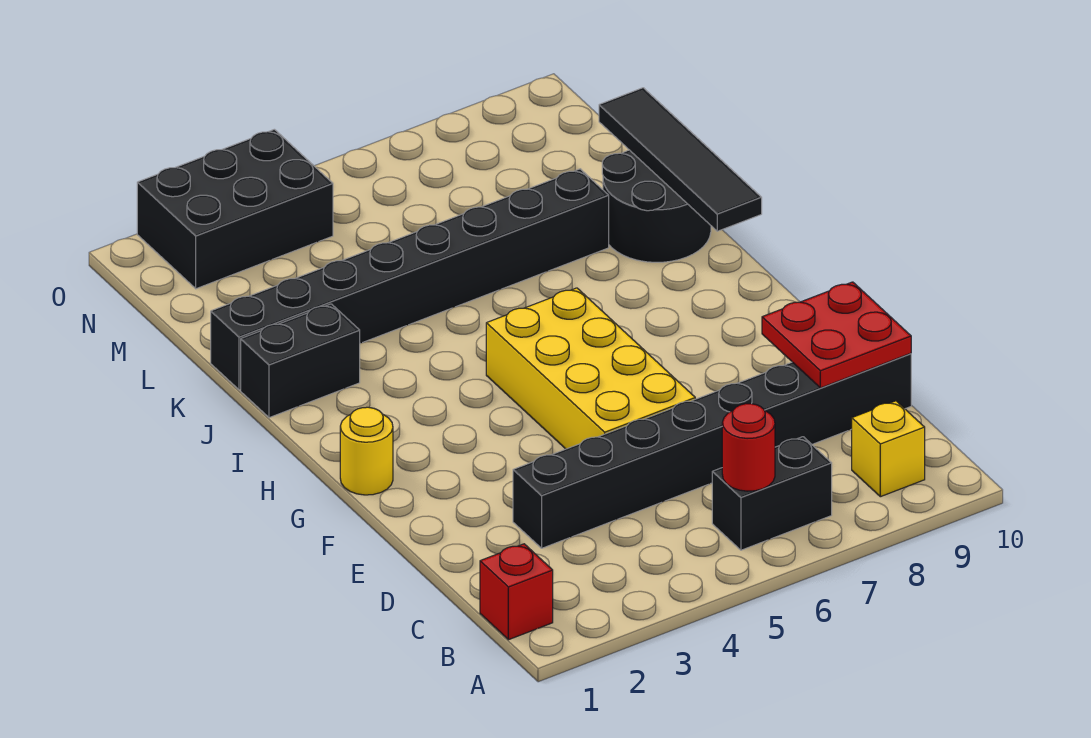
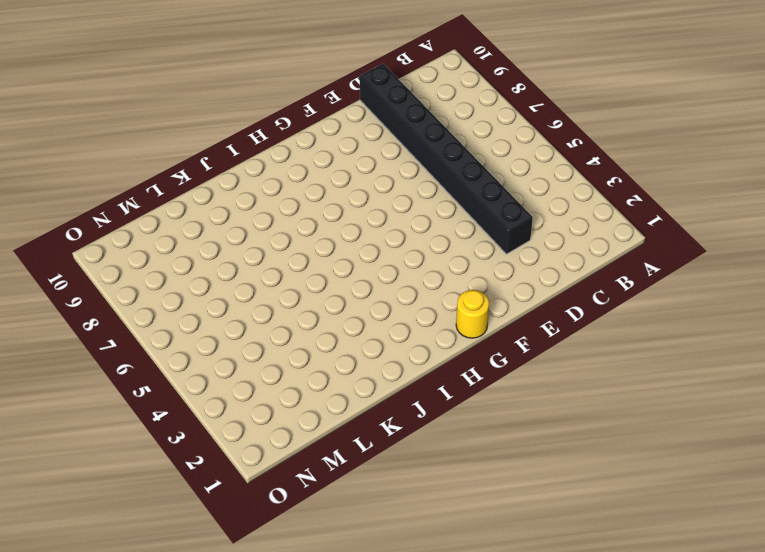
none -> red brick B1 level 1
none -> black brick B6:B7 level 1
none -> yellow brick B9 level 1

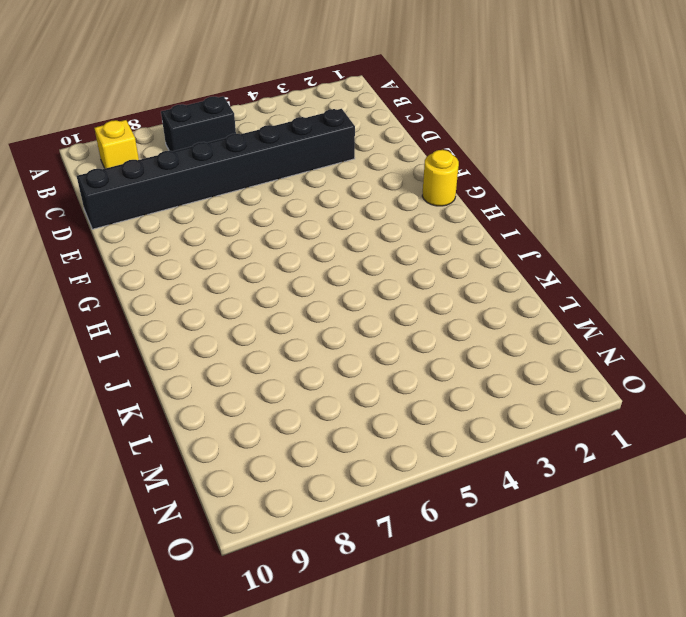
none -> red brick B1 level 1
none -> yellow brick E5:H6 level 1
none -> black brick J1:J2 level 1

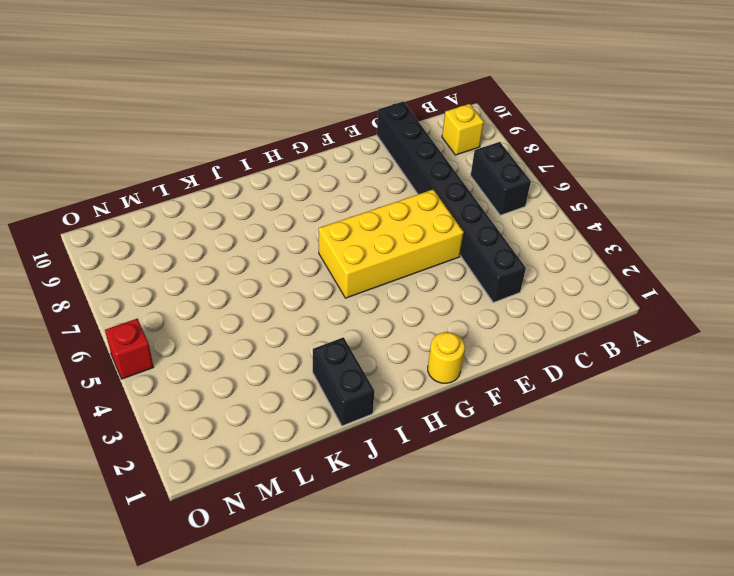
red brick O5 level 1 -> red brick B1 level 1
none -> black round brick J9:K10 level 1
none -> black brick K1:K8 level 1
none -> black brick N2:O4 level 1

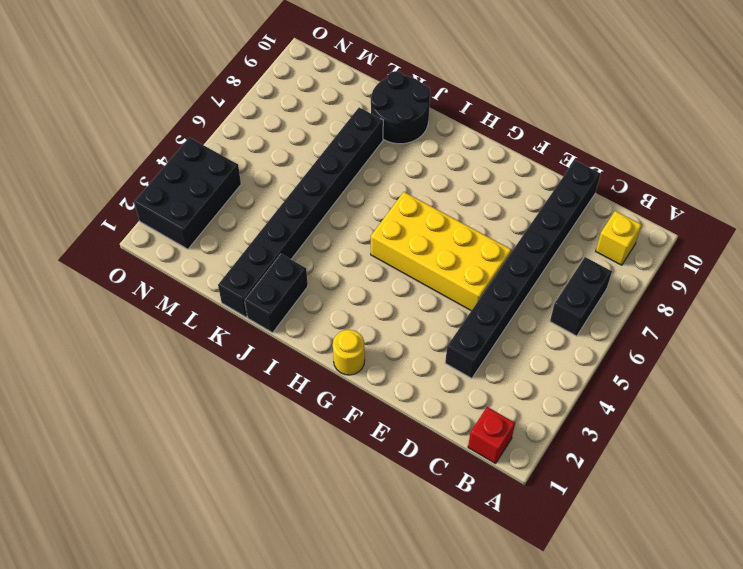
none -> red round brick B6 level 2
none -> red plate D9:E10 level 2
none -> black tile I10:L10 level 2

